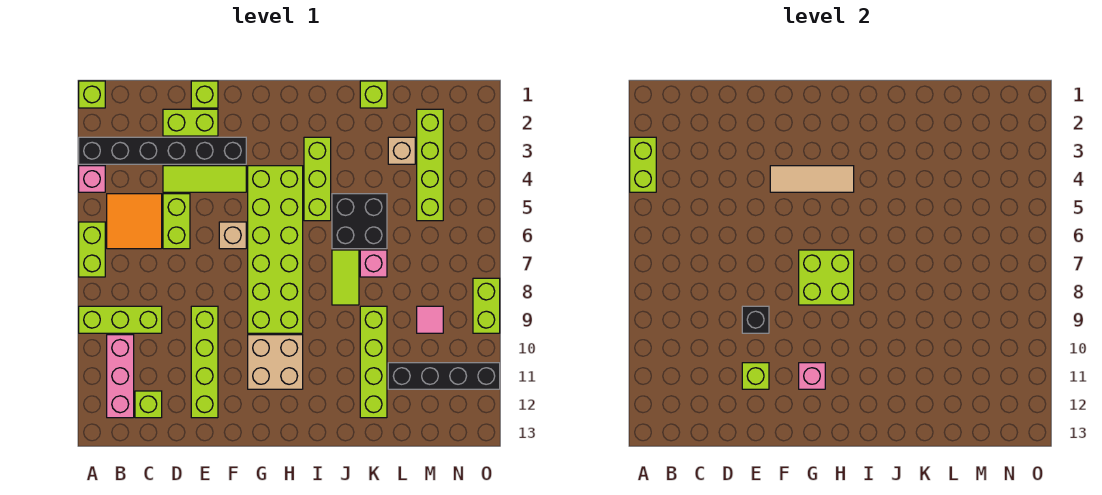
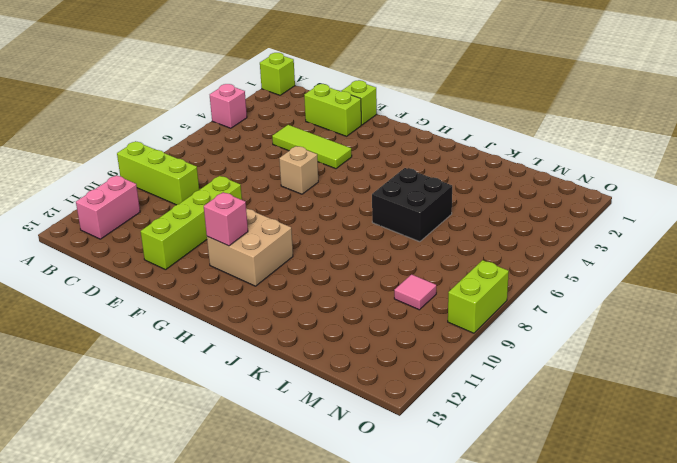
pink brick B11:B12 level 1 -> pink brick B10:B12 level 1
none -> black brick A3:F3 level 1
none -> lime brick A6:A7 level 1
none -> orange tile B5:C6 level 1
none -> lime brick C12 level 1

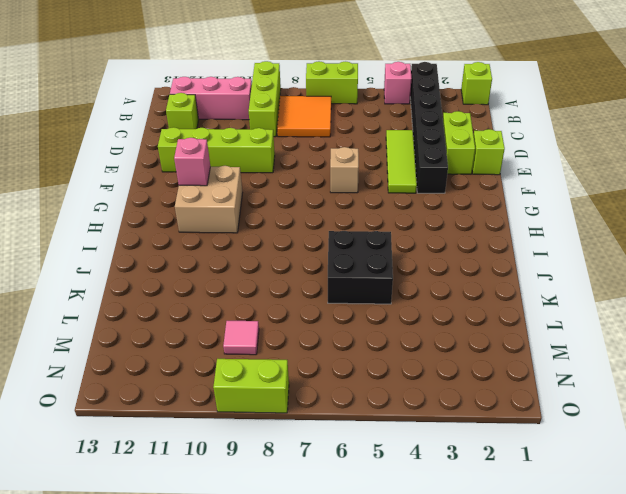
orange tile B7:C8 level 1 -> orange tile B5:C6 level 1
none -> lime brick D5:D6 level 1
none -> lime brick G4:H9 level 1
none -> lime brick I3:I5 level 1
none -> lime tile J7:J8 level 1

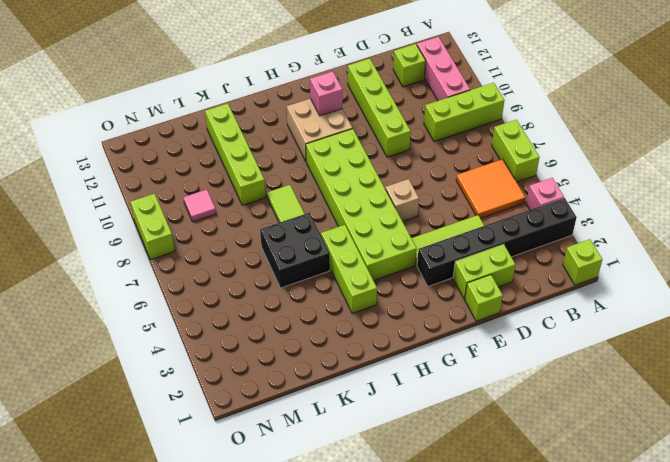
none -> lime brick D5:D6 level 1
none -> lime brick K1 level 1
none -> pink brick K7 level 1
none -> tan brick L3 level 1

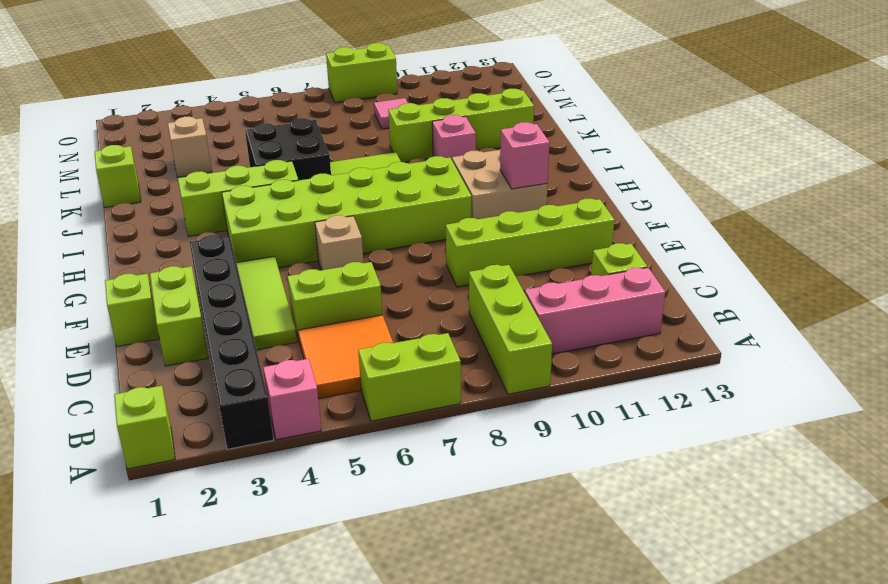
pink brick J10 level 1 -> pink brick K7 level 1
none -> black brick L11:O11 level 1
none -> lime brick M2:M5 level 1
none -> lime brick A3:A4 level 2
none -> black brick E9 level 2

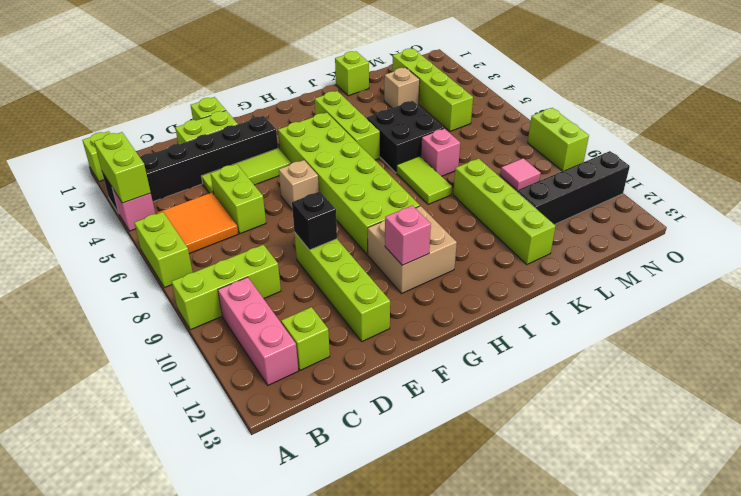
none -> lime brick E11 level 2
none -> tan tile F4:H4 level 2
none -> lime brick G7:H8 level 2

